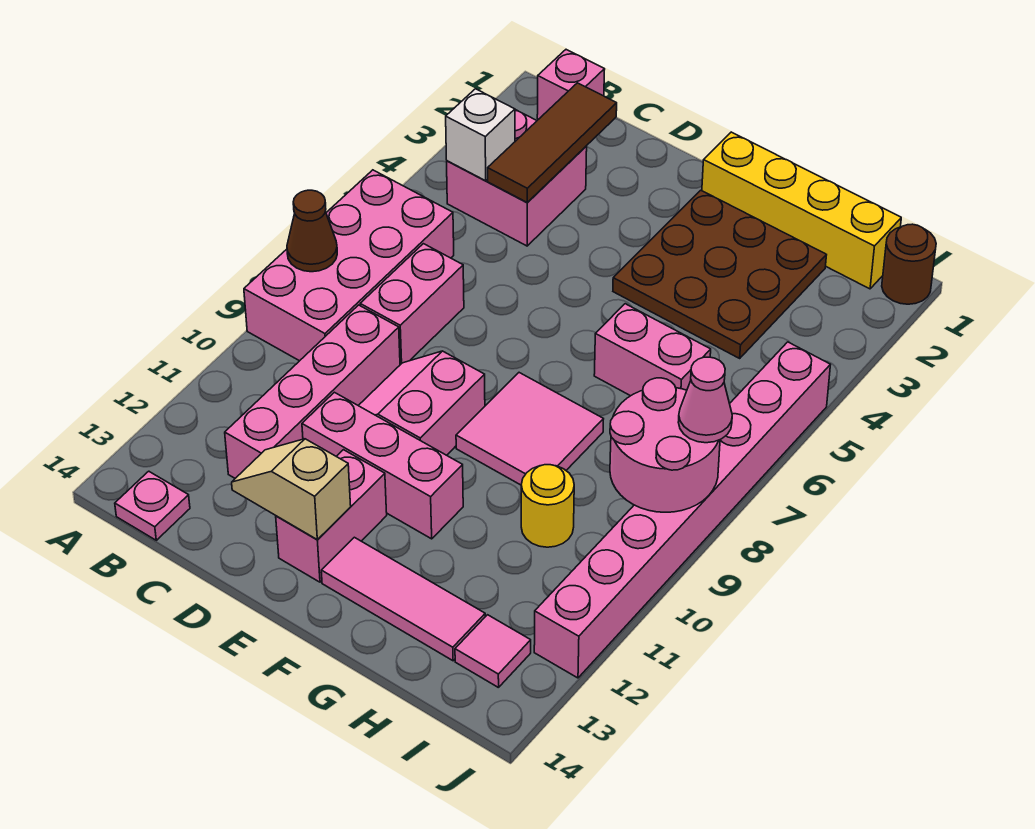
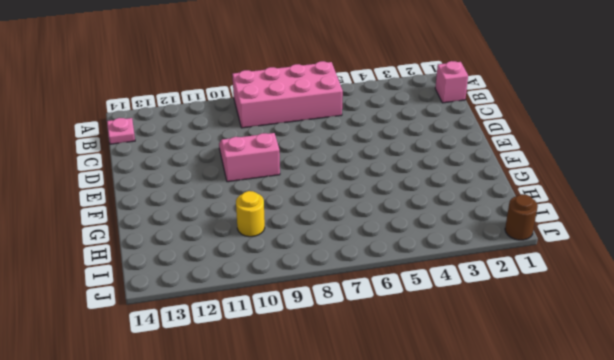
none -> pink brick B3:C4 level 1
none -> pink brick C7:C8 level 1
none -> pink brick C9:C12 level 1

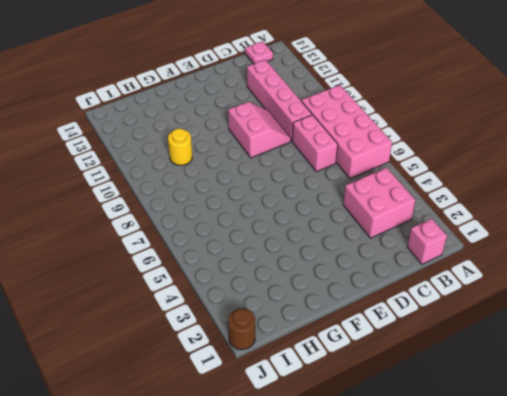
none -> pink brick D11:F11 level 1
none -> pink brick E12:E13 level 1
none -> yellow brick F1:I1 level 1

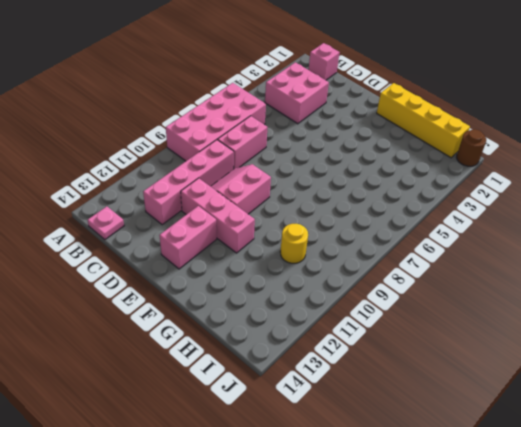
none -> brown plate F2:H4 level 1
none -> pink tile F8:G9 level 1
none -> pink tile F13:H13 level 1

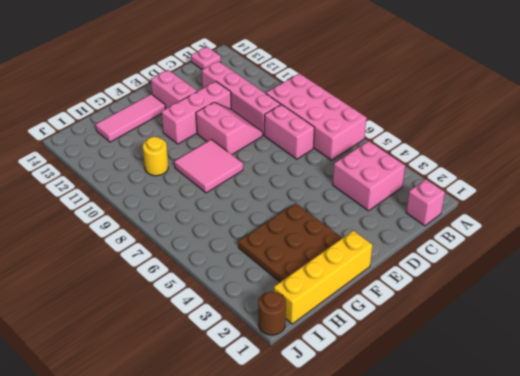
none -> pink brick G6:H6 level 1
none -> pink tile I13 level 1
none -> pink brick J5:J12 level 1

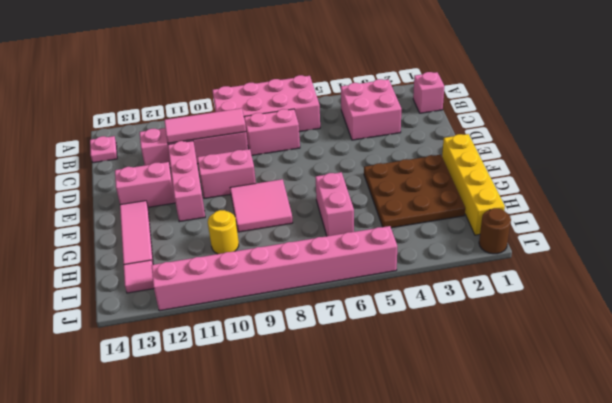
pink tile C9:C11 level 2 -> none
none -> brown cone A8 level 2
none -> white brick B4 level 2
none -> brown tile C2:C4 level 2

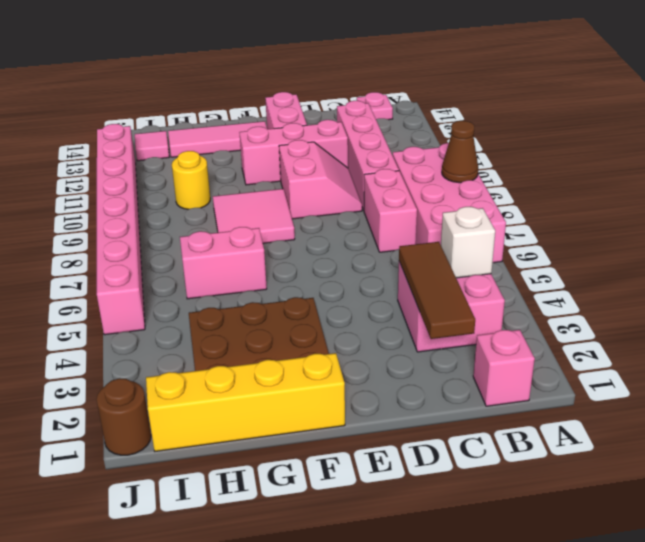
none -> tan slope D13:E13 level 2 top E
none -> pink round brick I8:J9 level 2
none -> pink cone J8 level 3

